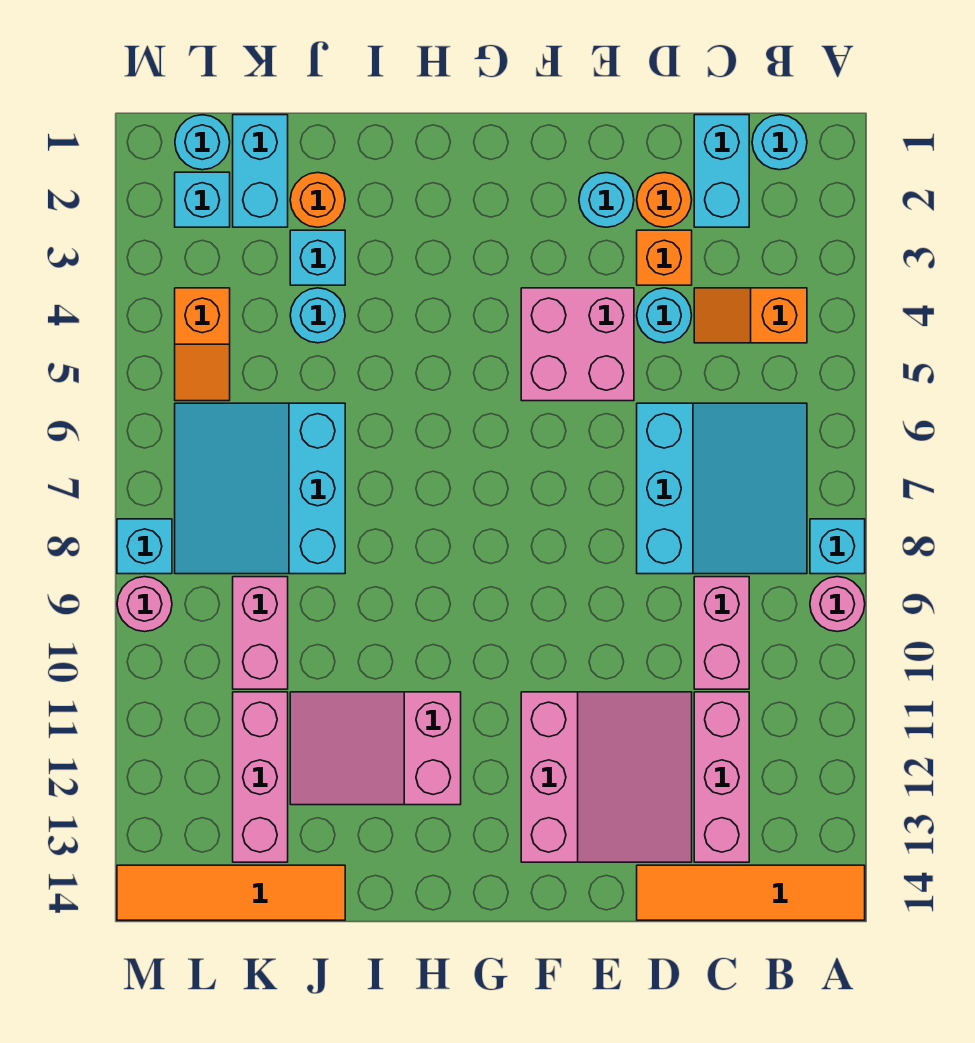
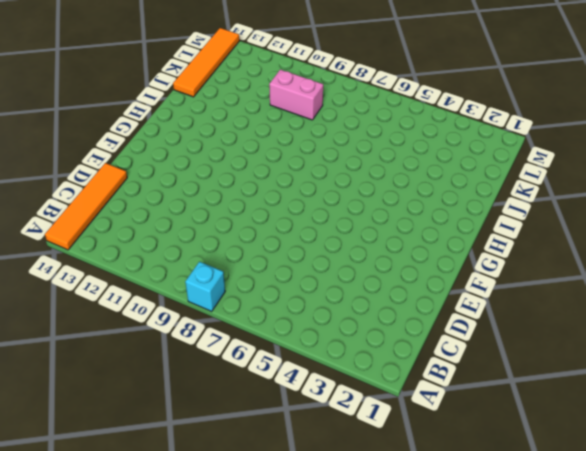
none -> pink round brick A9 level 1
none -> cyan round brick B1 level 1
none -> orange slope B4:C4 level 1 top B

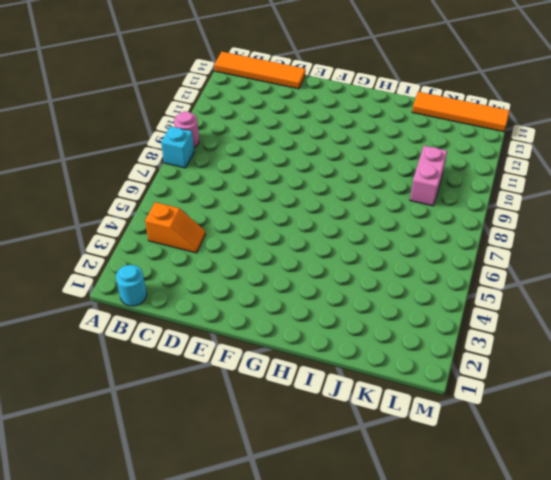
none -> cyan slope B6:D8 level 1 top D
none -> cyan brick C1:C2 level 1
none -> pink brick C9:C10 level 1

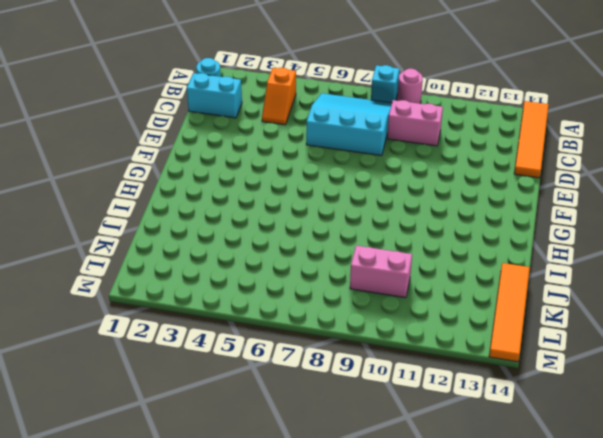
none -> pink brick C11:C13 level 1
none -> orange round brick D2 level 1
none -> orange brick D3 level 1

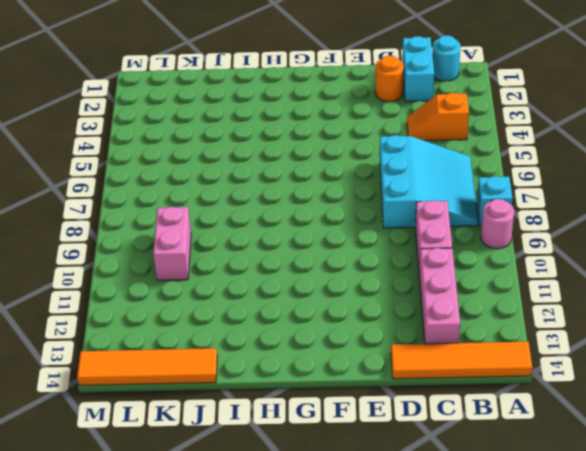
none -> orange brick D3 level 1
none -> cyan round brick D4 level 1
none -> pink slope D11:F13 level 1 top F

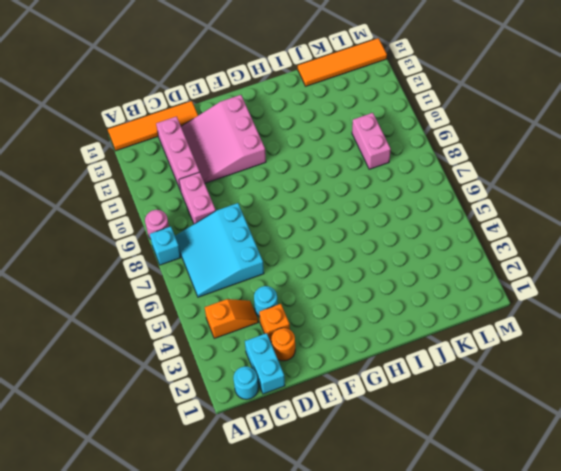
none -> cyan round brick E2 level 1
none -> pink brick E4:F5 level 1
none -> pink slope H11:J12 level 1 top H

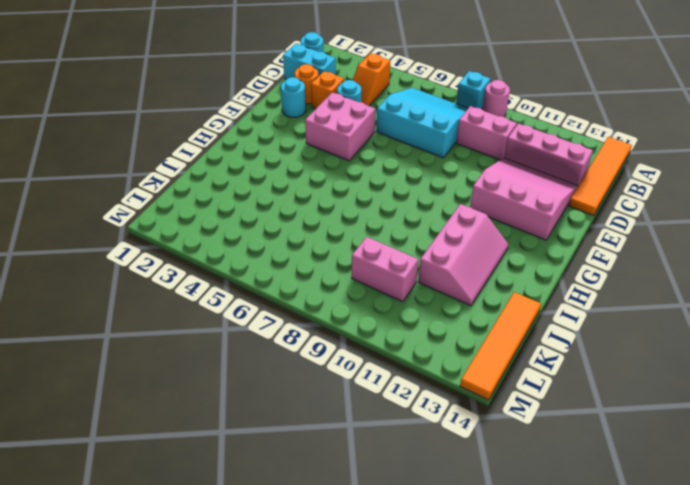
pink slope H11:J12 level 1 top 11 -> pink slope H11:J12 level 1 top H
none -> orange round brick J2 level 1
none -> cyan brick J3 level 1
none -> cyan round brick J4 level 1

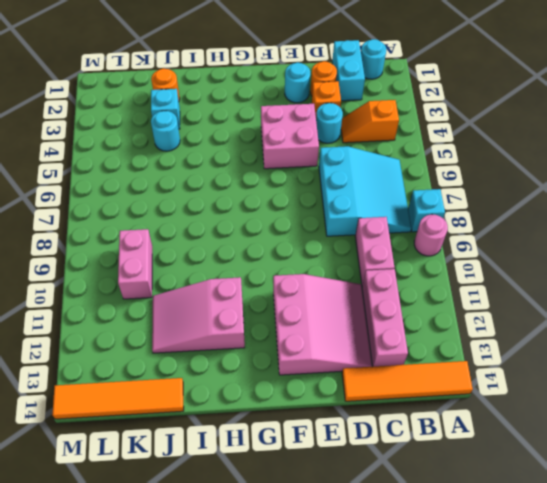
none -> cyan slope J6:L8 level 1 top J
none -> cyan brick K1:K2 level 1
none -> pink brick K11:K13 level 1

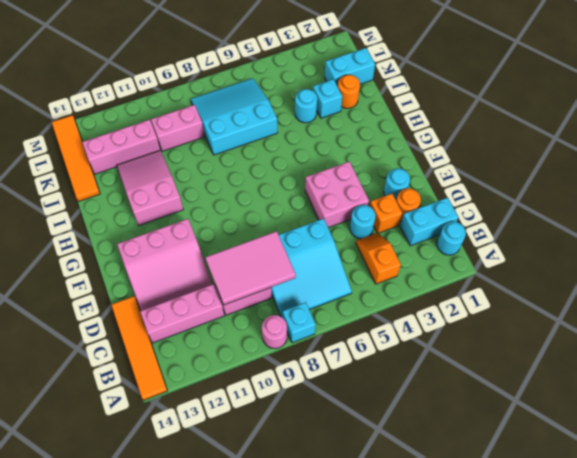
pink tile C8:D10 level 2 -> none
none -> cyan round brick L1 level 1
none -> cyan brick L2 level 1
none -> orange slope L4:L5 level 1 top 4

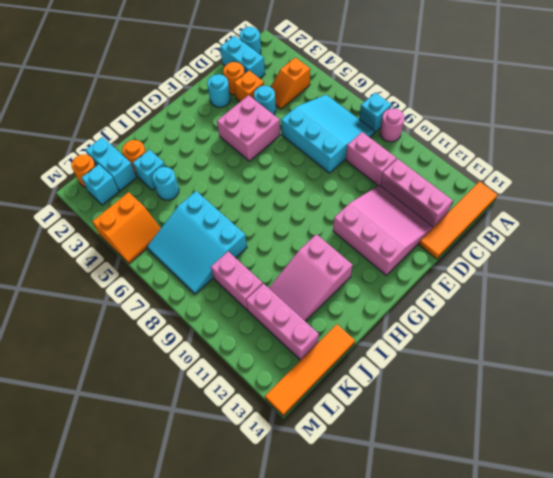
orange round brick L1 level 1 -> cyan round brick L1 level 1
orange slope L4:M5 level 1 top 4 -> orange slope L4:L5 level 1 top 4
none -> cyan brick M8 level 1
none -> pink round brick M9 level 1

